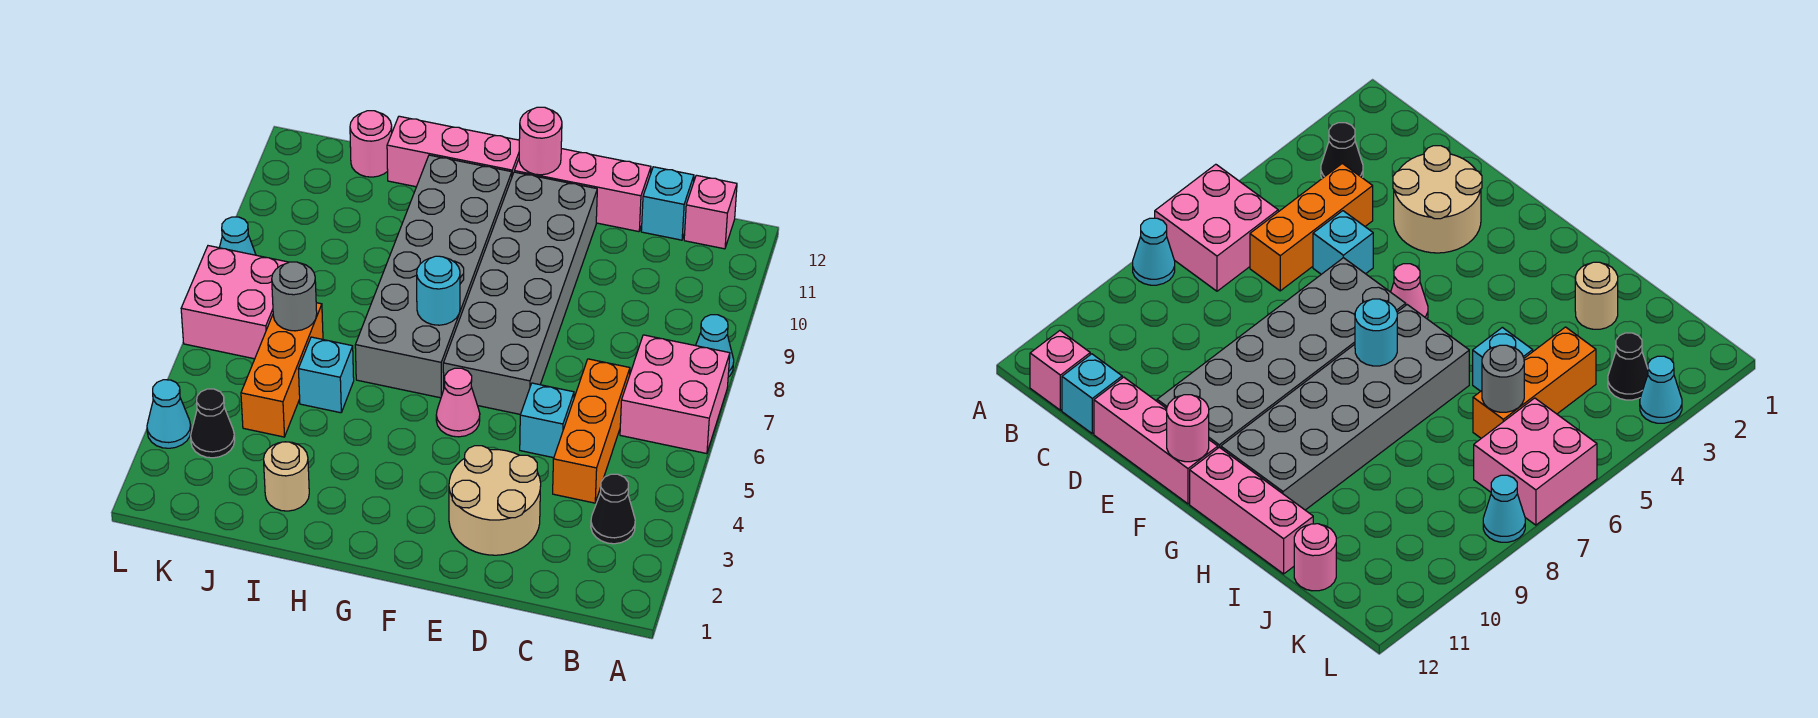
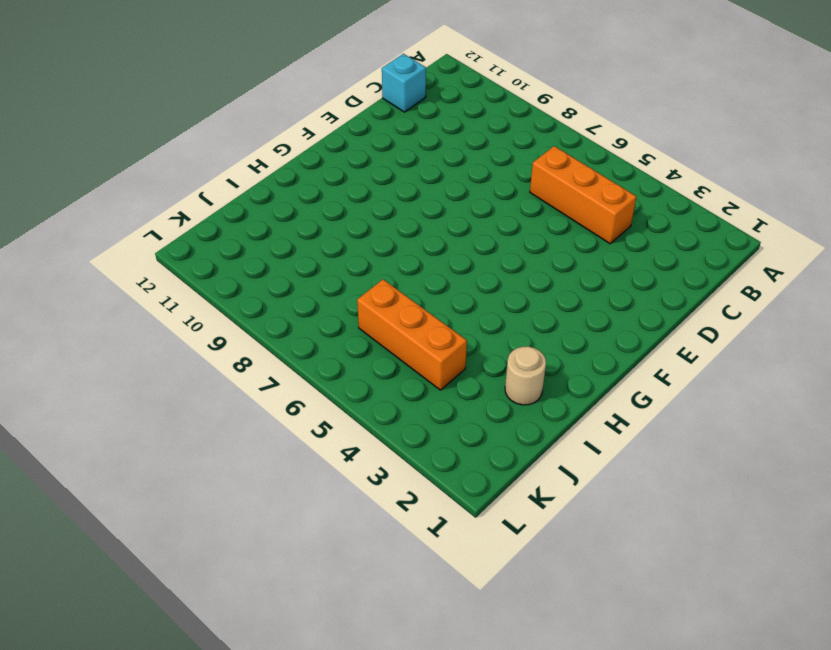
none -> pink brick A6:B7 level 1
none -> cyan cone A8 level 1
none -> black cone B3 level 1

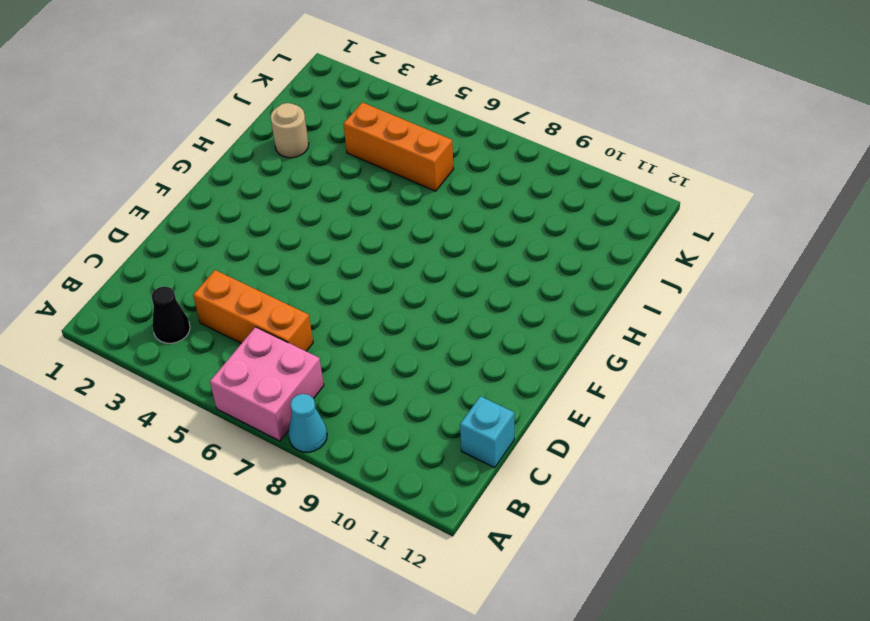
none -> pink brick B12 level 1
none -> tan round brick D2:E3 level 1
none -> cyan brick D5 level 1

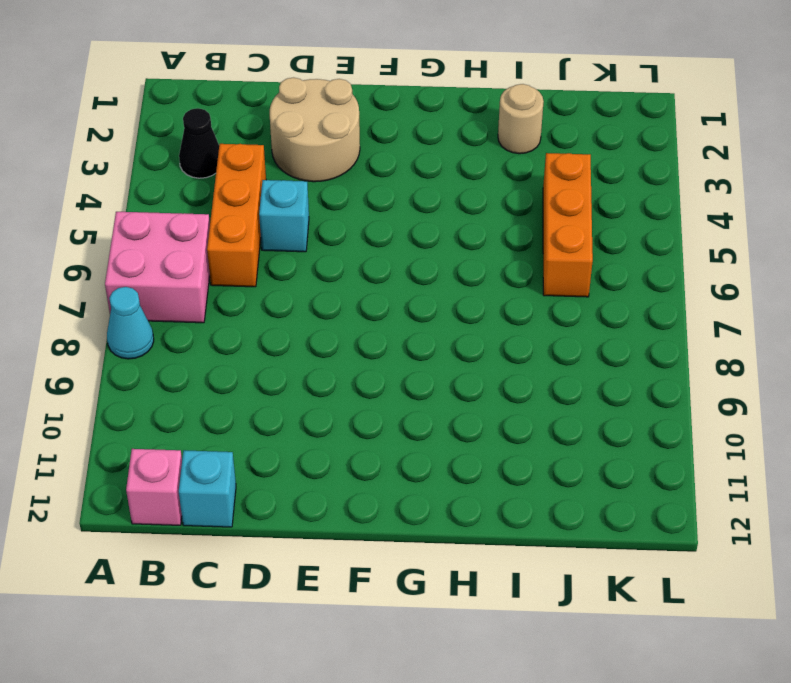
none -> pink brick D12:F12 level 1
none -> grey brick E6:F11 level 1
none -> pink cone F5 level 1

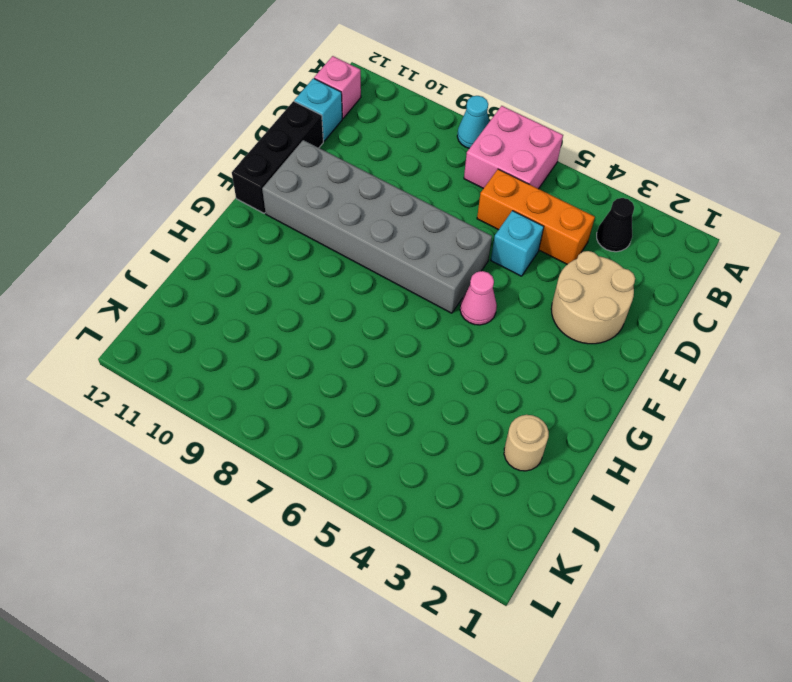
black brick D12:F12 level 1 -> pink brick D12:F12 level 1
none -> grey brick G6:H11 level 1
none -> pink brick G12:I12 level 1
none -> cyan brick I5 level 1

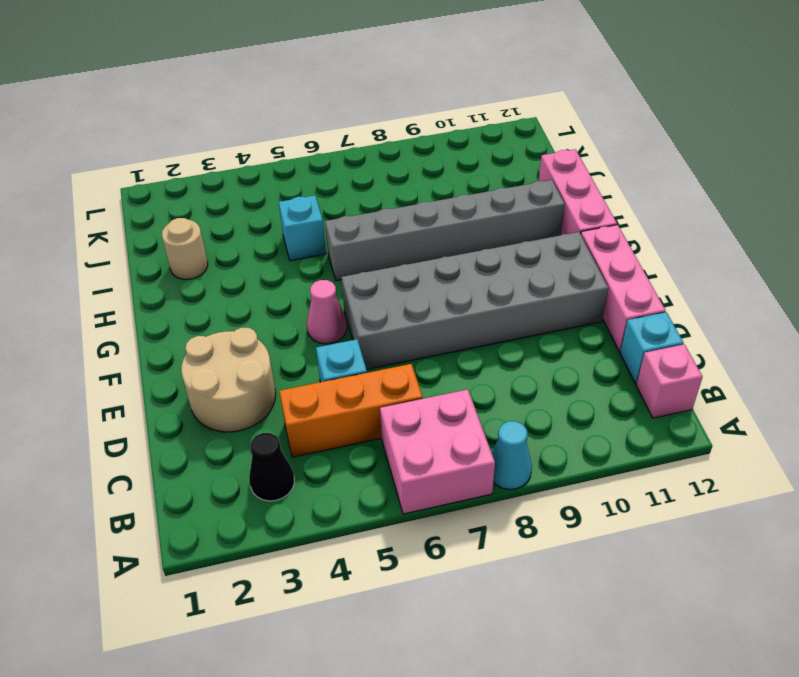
grey brick H6:H11 level 1 -> grey brick G6:H11 level 1
none -> orange brick J4:J6 level 1
none -> pink round brick J12 level 1
none -> black cone K3 level 1

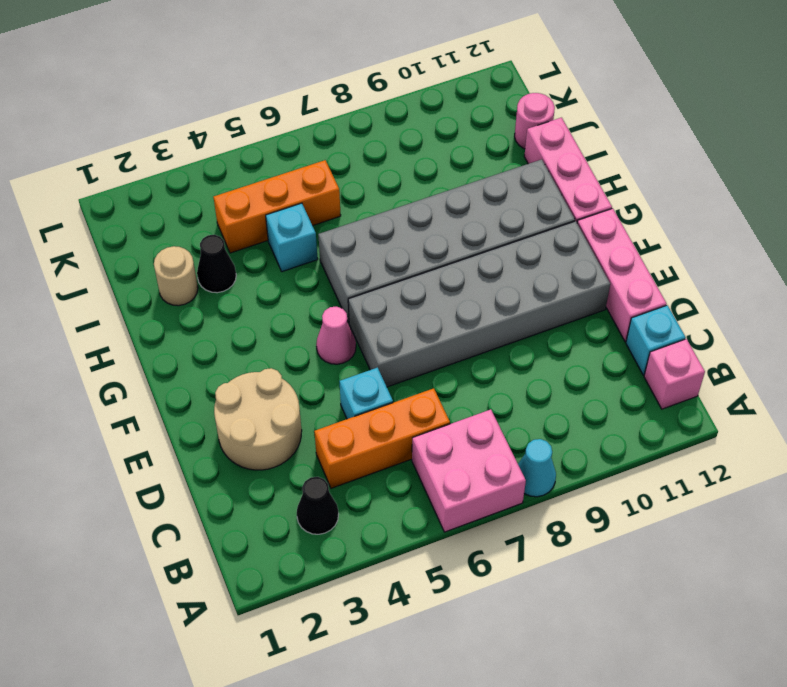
black cone I3 level 1 -> black cone K3 level 1
none -> pink brick K6:L7 level 1
none -> cyan cone L3 level 1
none -> cyan cone L8 level 1

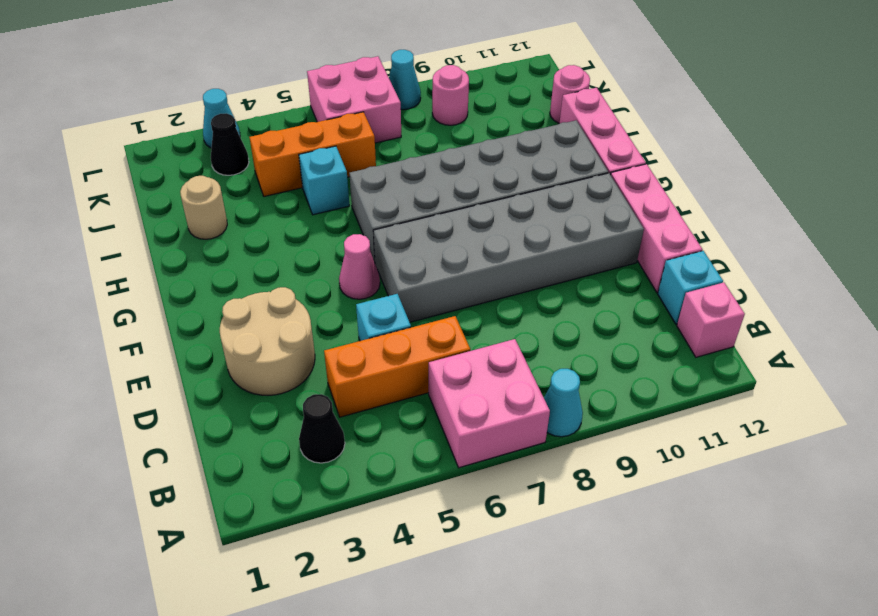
pink round brick K9 level 1 -> pink round brick F12 level 2
none -> cyan round brick G7 level 2
none -> grey round brick J6 level 2

